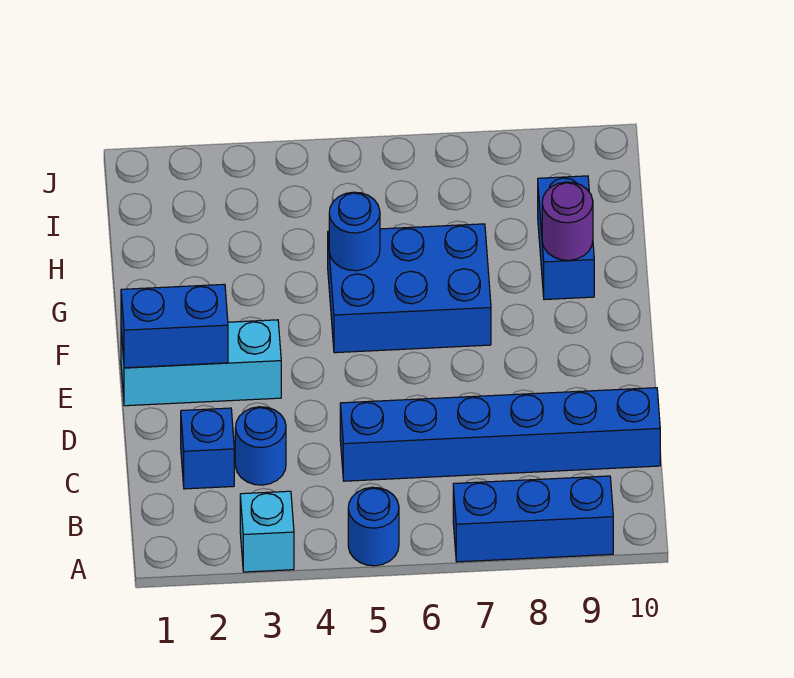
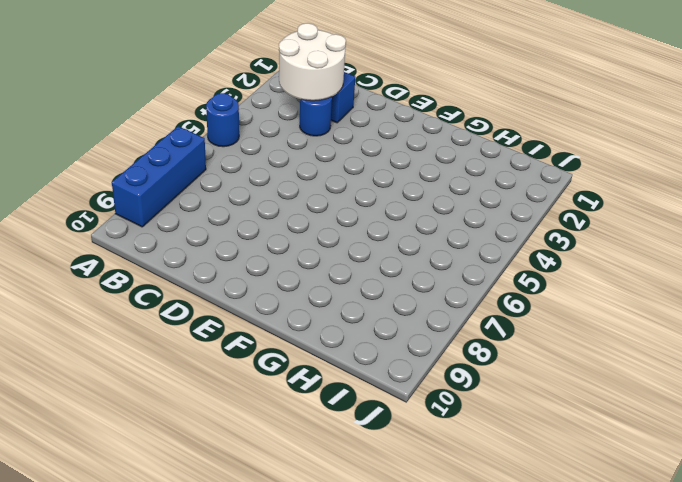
white round brick B2:C3 level 2 -> none
none -> cyan brick A3 level 1
none -> blue brick C5:C10 level 1
none -> cyan brick E1:E3 level 1

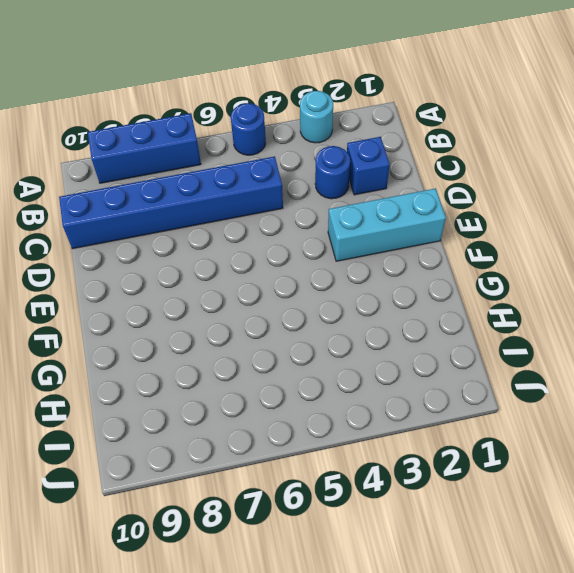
cyan round brick A3 level 1 -> cyan brick A3 level 1
none -> blue brick F5:G7 level 1
none -> blue brick G9:H9 level 1
none -> blue brick E1:E2 level 2

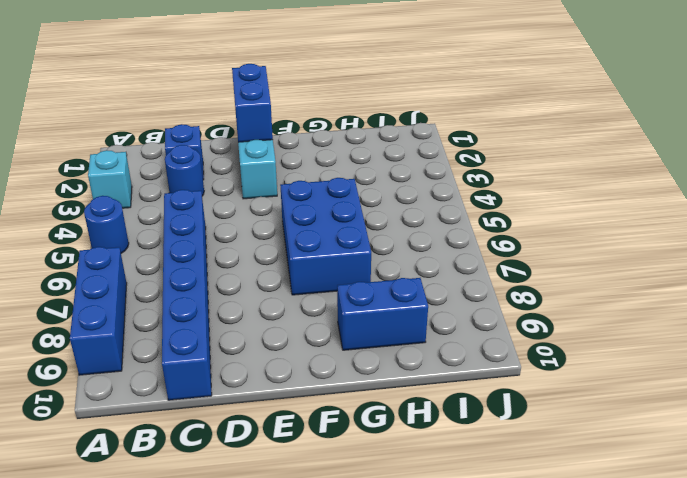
none -> blue round brick G5 level 2
none -> purple round brick G9 level 2

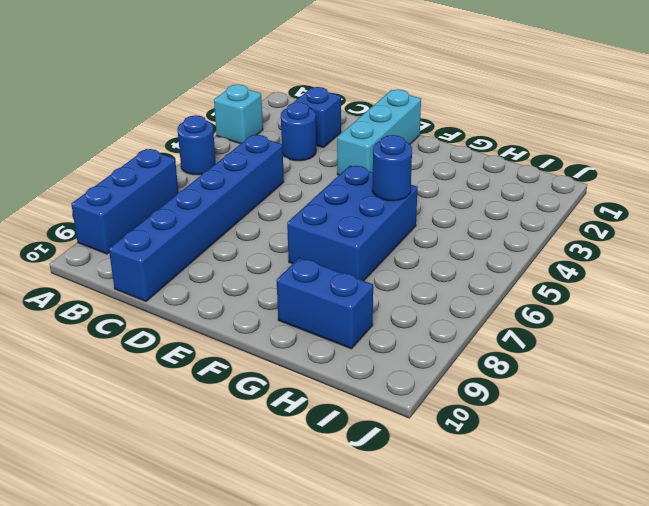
none -> blue brick E1:E2 level 2
none -> purple round brick G9 level 2

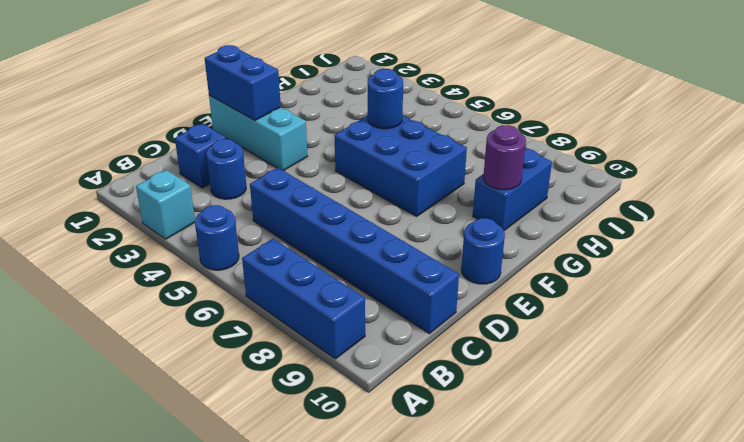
blue round brick E10 level 1 -> none

